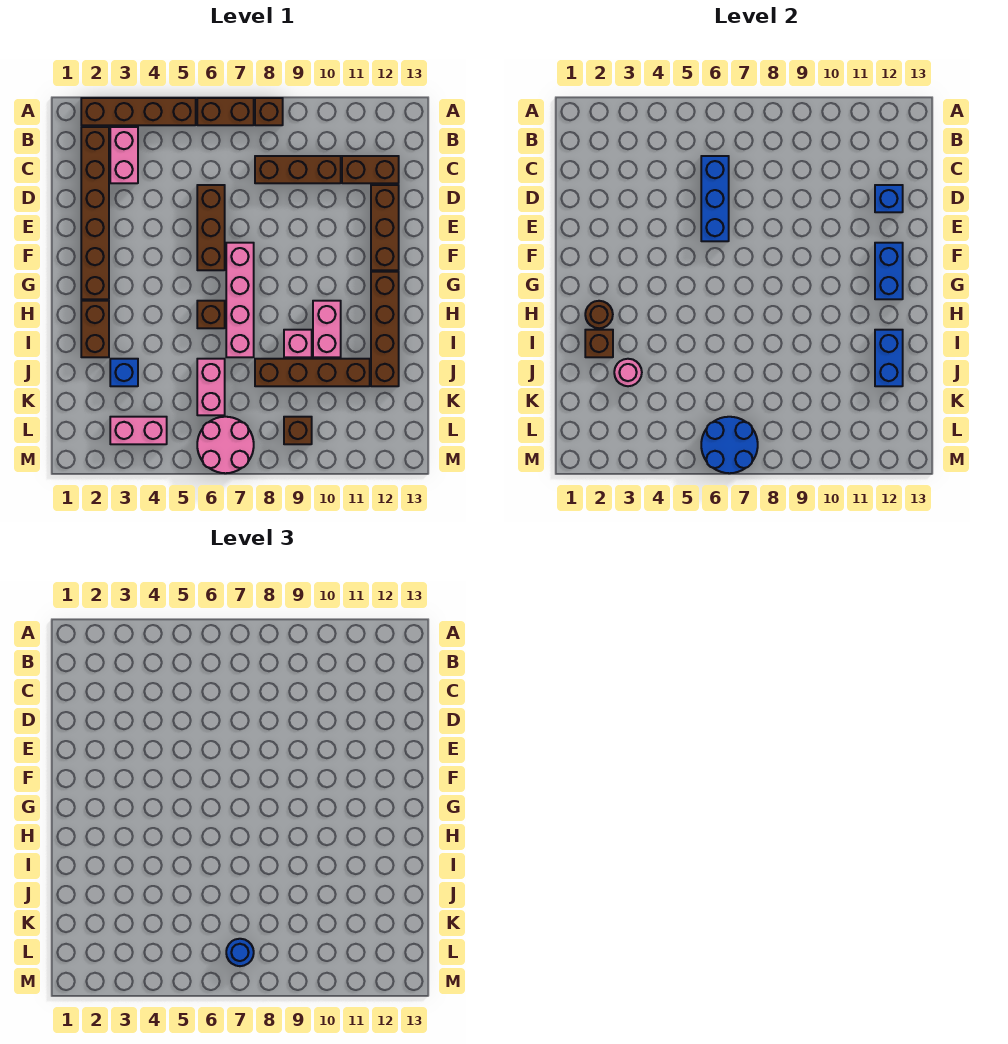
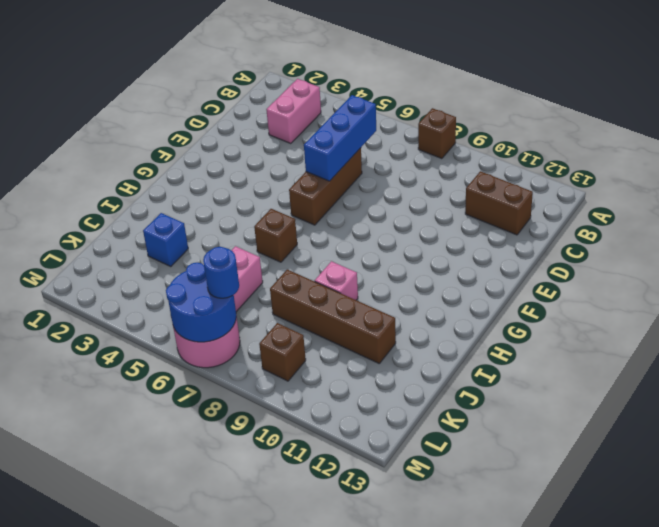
none -> brown brick A2:A5 level 1
none -> brown brick A6:A7 level 1
none -> brown brick B2:G2 level 1
none -> brown brick C8:C10 level 1

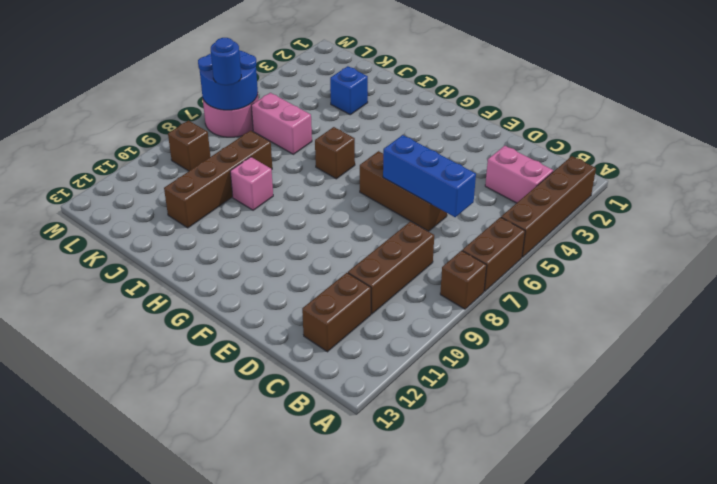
none -> brown brick B2:G2 level 1
none -> brown brick D12:F12 level 1
none -> pink brick F7:I7 level 1
none -> brown brick G12:J12 level 1

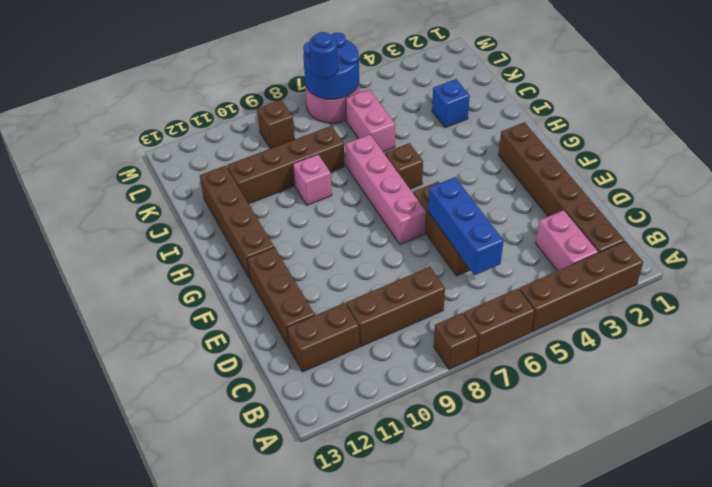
none -> brown brick H2:I2 level 1
none -> pink brick H10:I10 level 1
none -> pink brick L3:L4 level 1
none -> blue brick D12 level 2

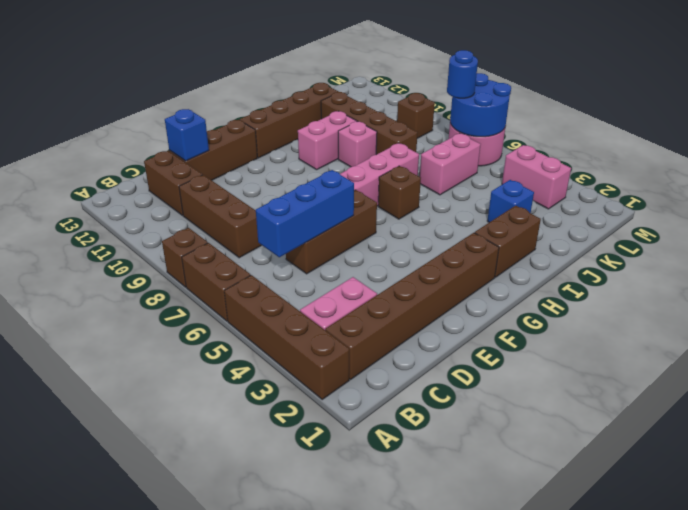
none -> blue brick F12:G12 level 2
none -> brown round brick H2 level 2
none -> brown brick I2 level 2
none -> blue brick I12:J12 level 2

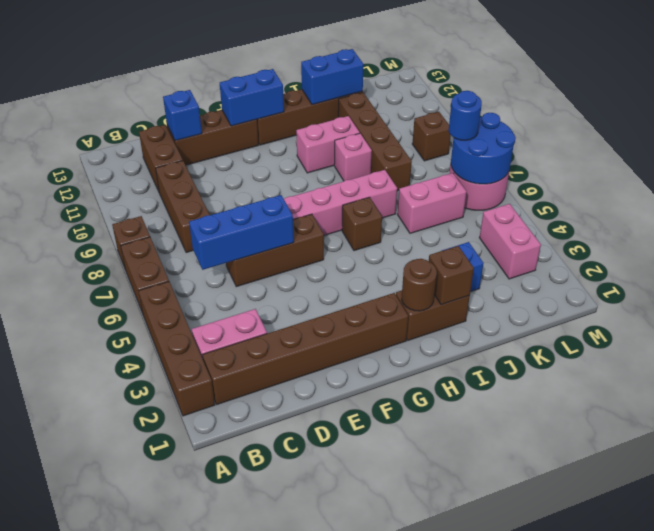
none -> pink round brick J3 level 2

